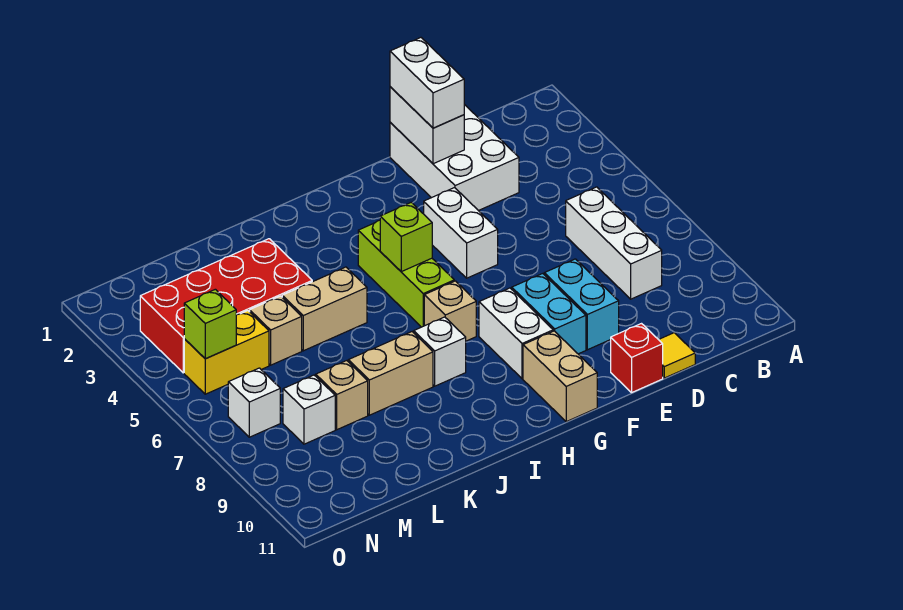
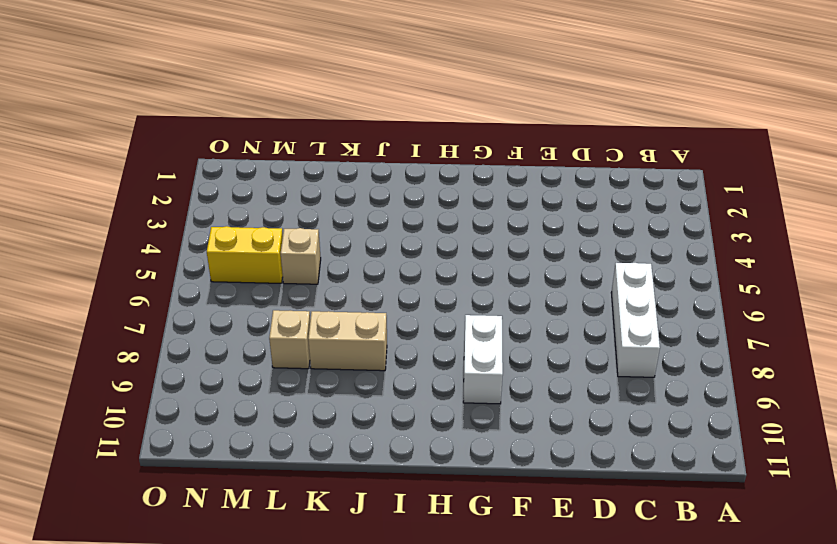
none -> white brick D1:E3 level 1
none -> yellow tile D11 level 1
none -> cyan brick E8:E9 level 1

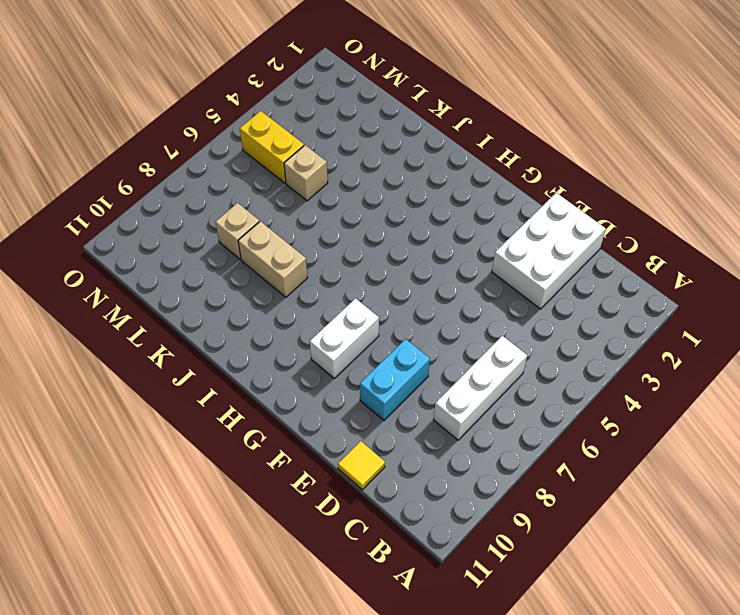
none -> red brick E11 level 1
none -> white brick F4:F5 level 1
none -> cyan brick F8:F9 level 1

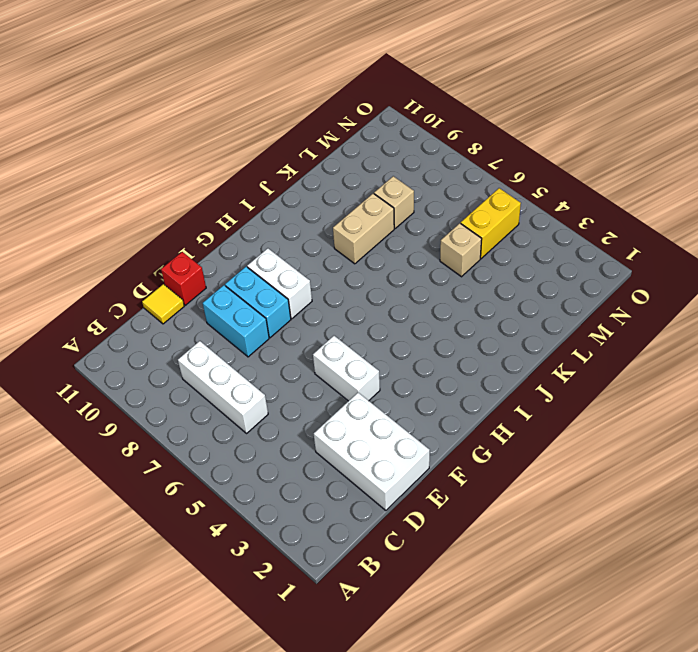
none -> tan brick G10:G11 level 1
none -> lime brick H4:H6 level 1
none -> tan brick H7 level 1

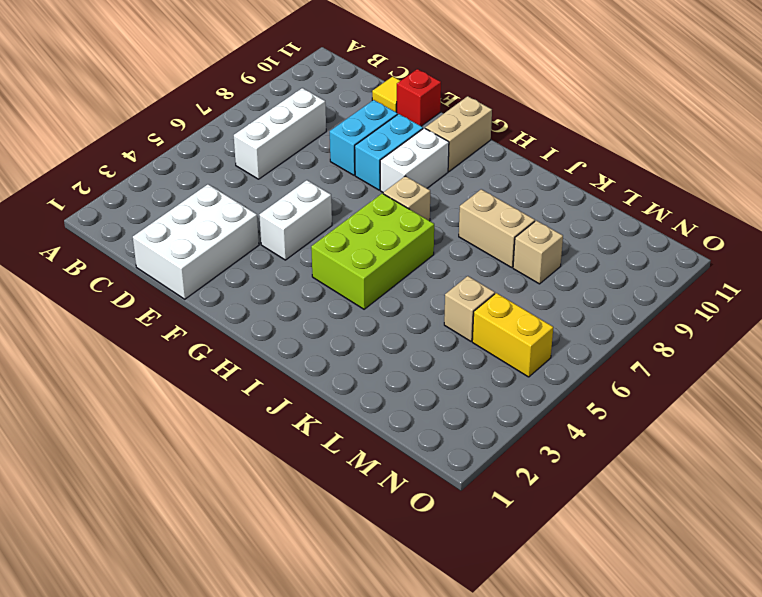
lime brick H4:I6 level 1 -> lime brick H4:H6 level 1
none -> white brick I8 level 1
none -> tan brick J5:K5 level 1
none -> red brick K3:N4 level 1

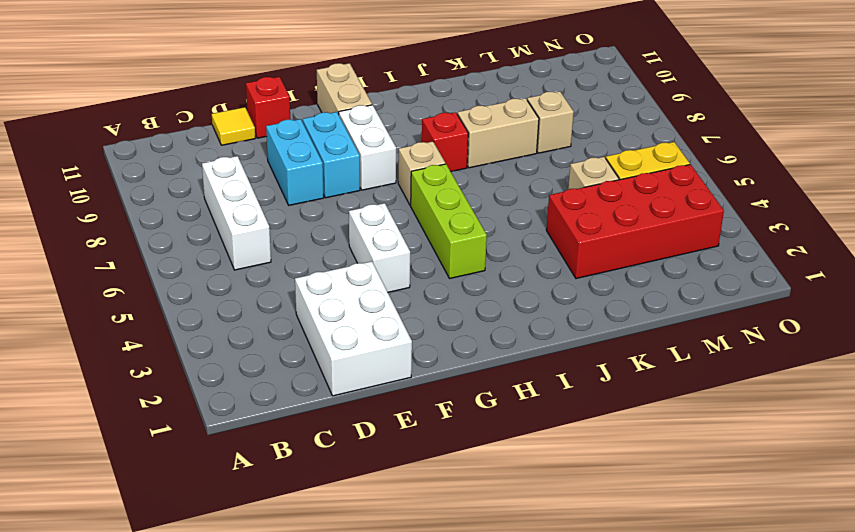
red brick I8 level 1 -> white brick I8 level 1
none -> tan brick J5:K5 level 1
none -> white brick M8 level 1
none -> white brick N7 level 1

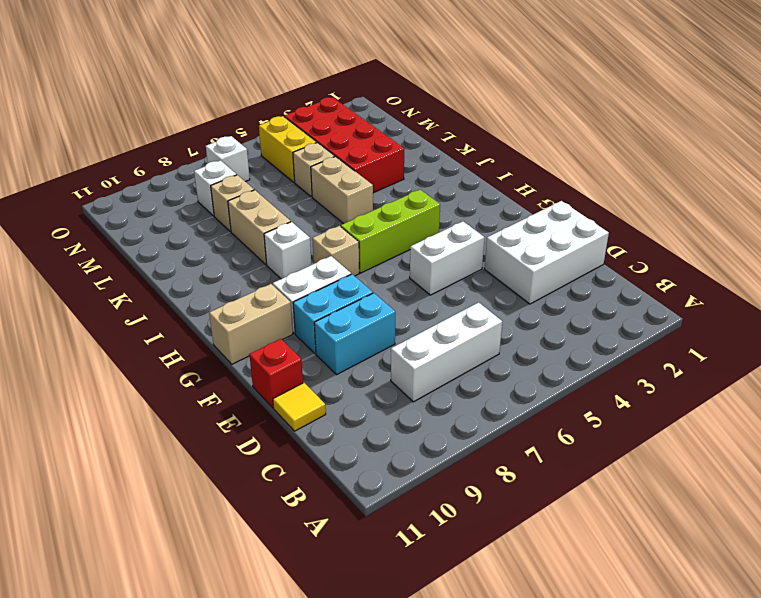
none -> white brick E1:E2 level 2
none -> lime brick H5 level 2
none -> lime brick N5 level 2

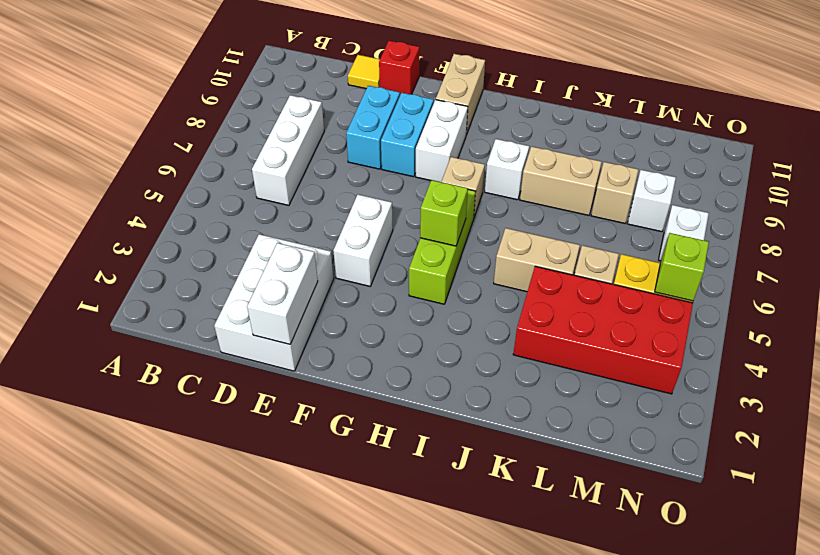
none -> white brick E1:E2 level 3

